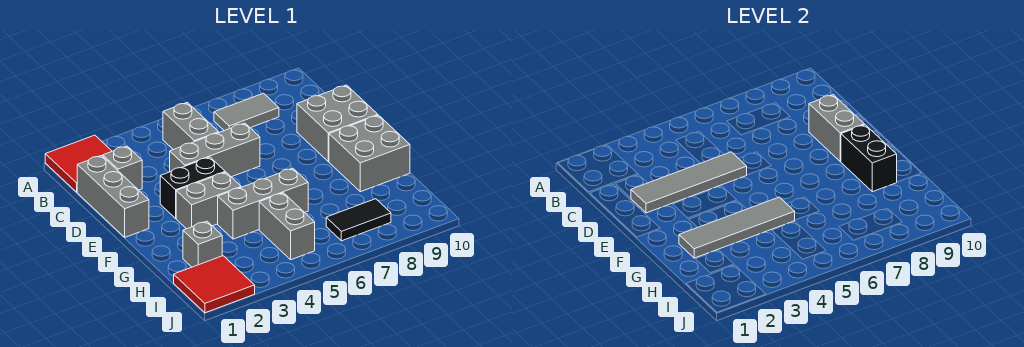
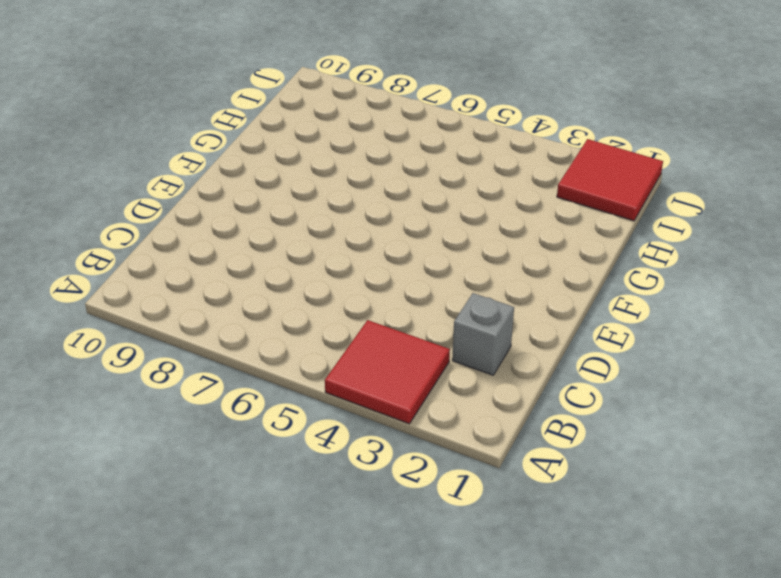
red tile A3:B4 level 1 -> red tile A1:B2 level 1
none -> grey brick B5:C5 level 1
none -> grey tile B7:B8 level 1
none -> grey brick C1:E1 level 1

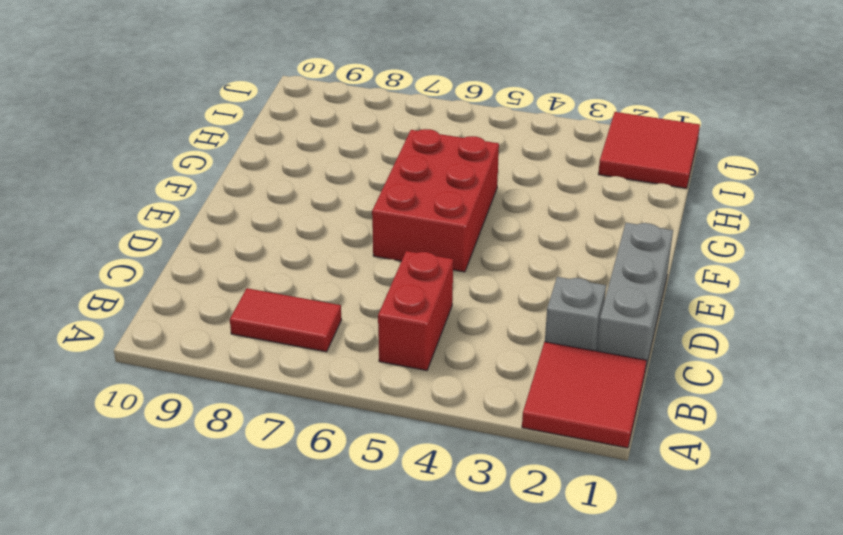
red brick B5:C5 level 1 -> grey brick B5:C5 level 1
red tile B7:B8 level 1 -> grey tile B7:B8 level 1
red brick E5:G6 level 1 -> grey brick G4:G6 level 1
none -> grey brick D4:D6 level 1
none -> grey brick D9:E10 level 1
none -> black brick E3:E4 level 1

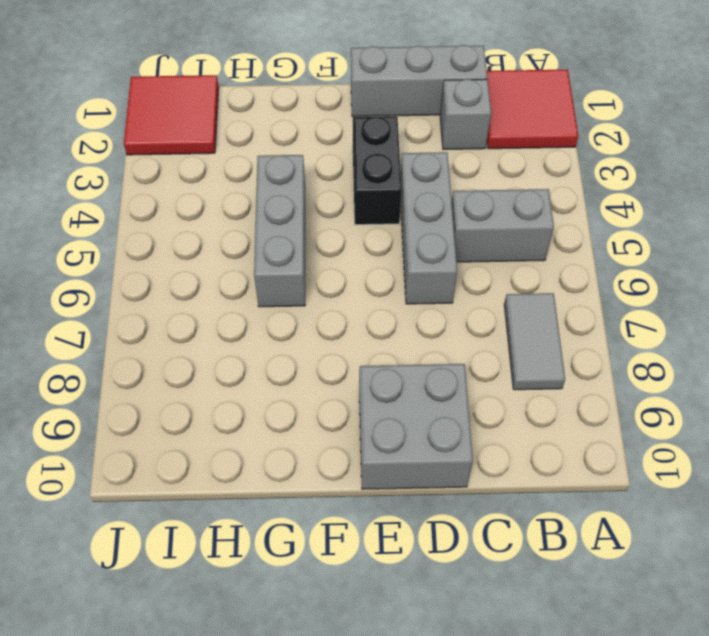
none -> grey brick F3:F4 level 1
none -> grey brick F9:G10 level 1
none -> grey brick H2 level 1

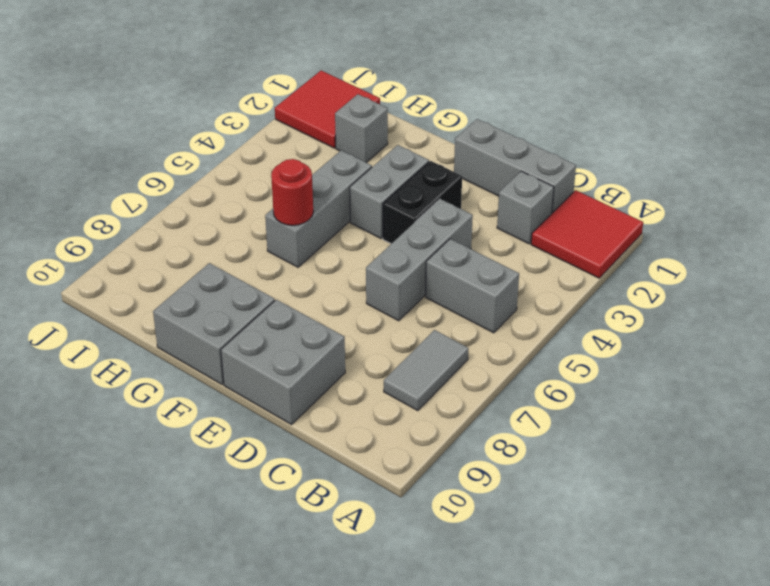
red round brick G6 level 2 -> none
none -> grey brick H5:I5 level 1
none -> black tile I7:I8 level 1
none -> grey tile D2:D5 level 2

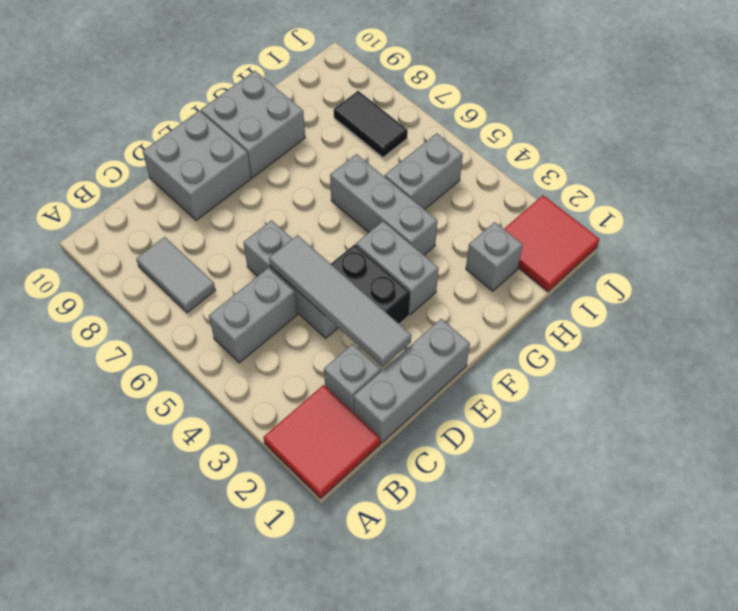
none -> grey brick D9:E9 level 2
none -> black brick F9:G9 level 2
none -> grey tile G2:G5 level 2

